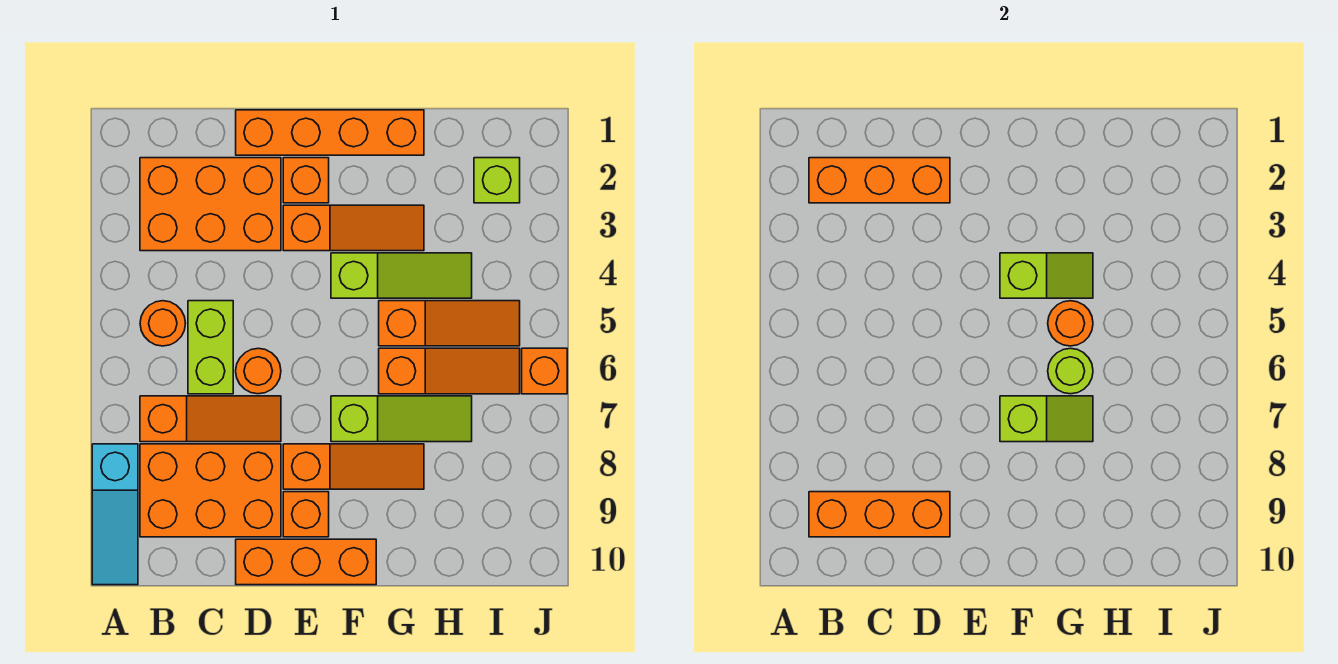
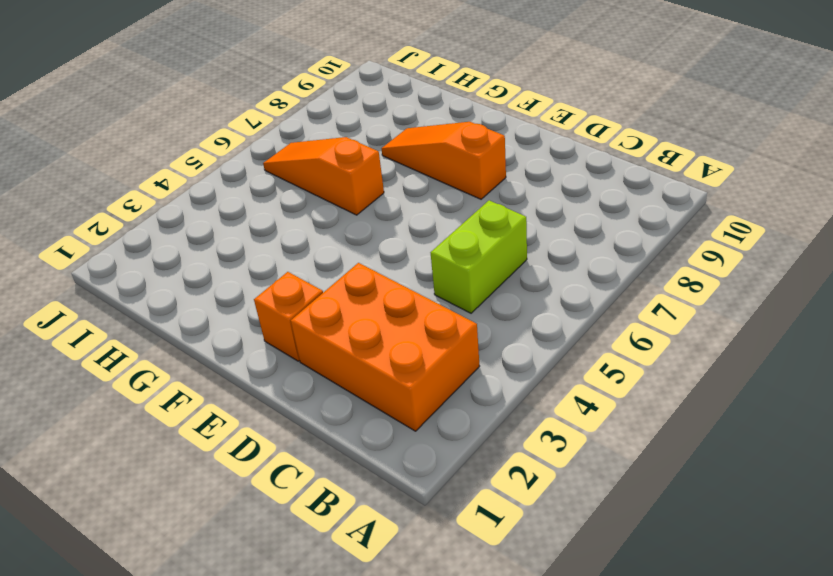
none -> cyan slope A8:A10 level 1 top 8
none -> orange round brick B5 level 1
none -> orange slope B7:D7 level 1 top B

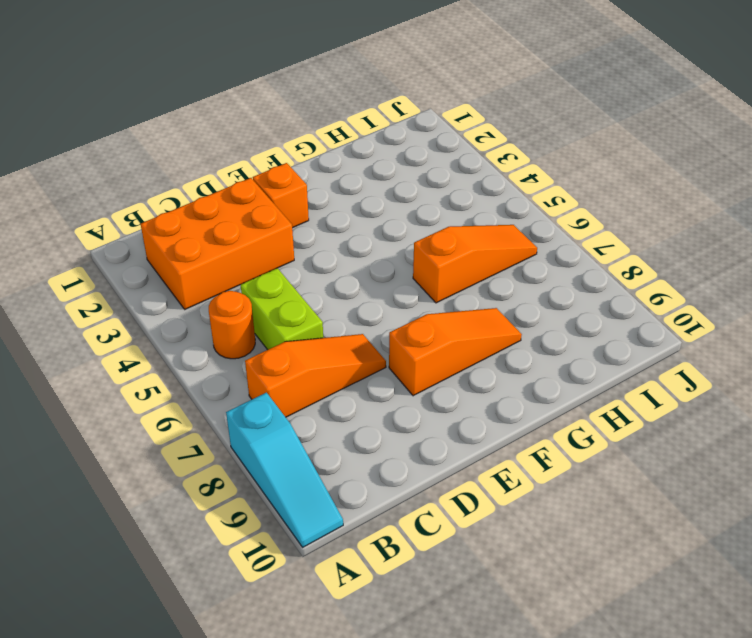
none -> orange brick B8:D9 level 1
none -> orange brick D1:G1 level 1
none -> orange round brick D6 level 1

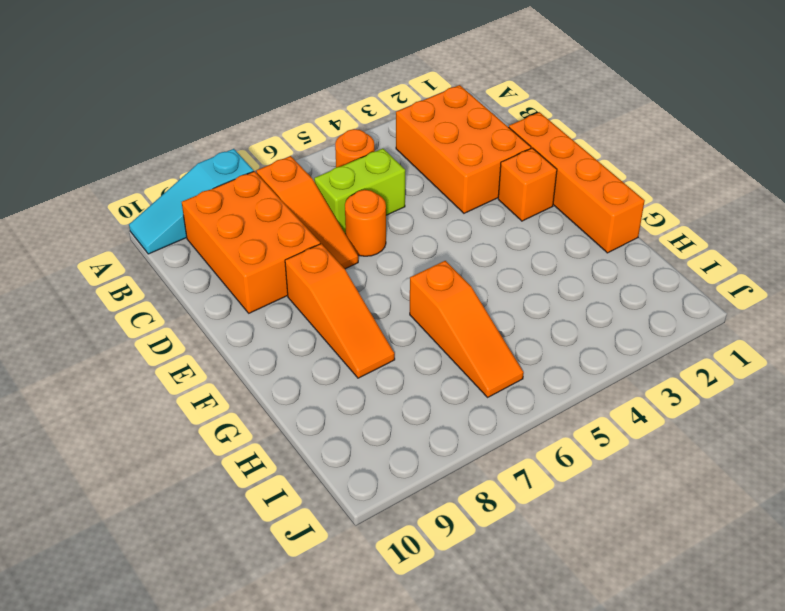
none -> orange brick D10:F10 level 1
none -> orange slope E3:G3 level 1 top E
none -> orange brick E9 level 1

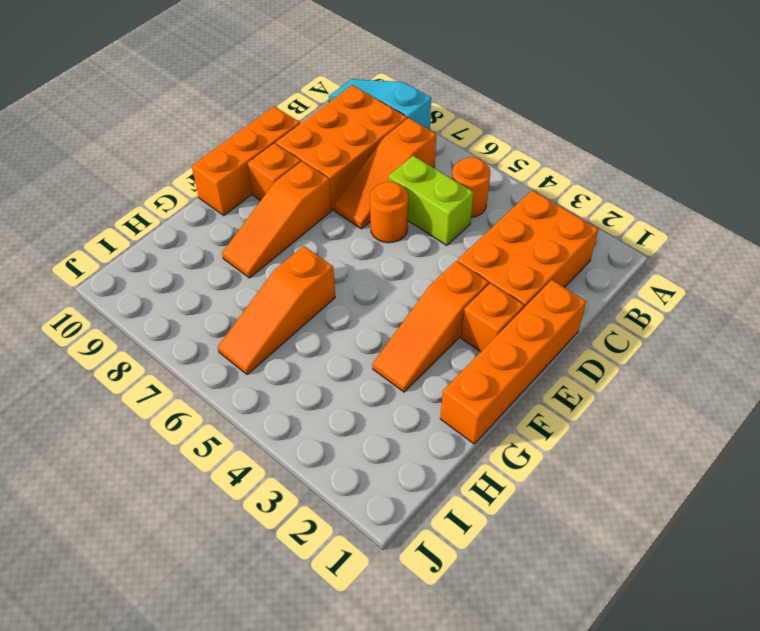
none -> lime slope F4:H4 level 1 top F
none -> lime slope F7:H7 level 1 top F
none -> orange slope G5:I5 level 1 top G

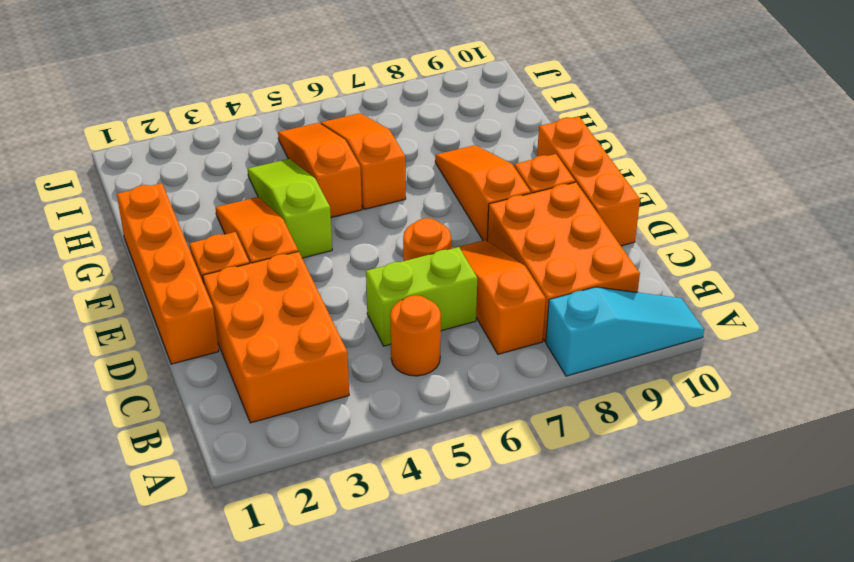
none -> lime slope F7:H7 level 1 top F
none -> lime brick I2 level 1
none -> orange brick J6 level 1

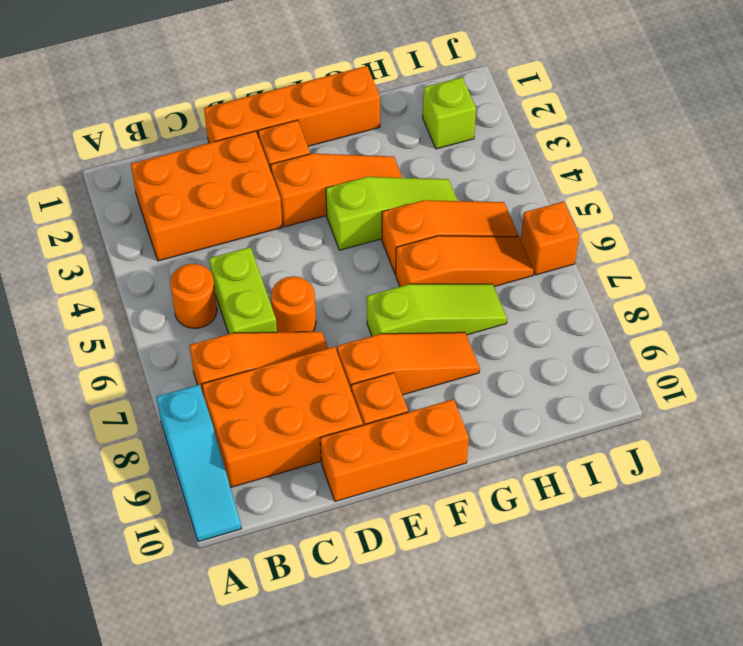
none -> orange brick B2:D2 level 2
none -> orange brick B9:D9 level 2
none -> lime slope F4:G4 level 2 top F

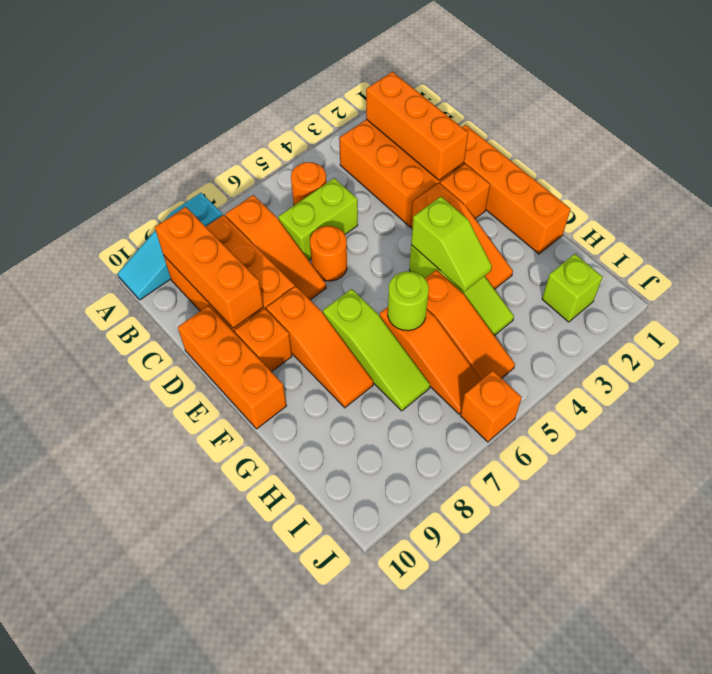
none -> lime slope F7:G7 level 2 top F
none -> orange round brick G5 level 2

